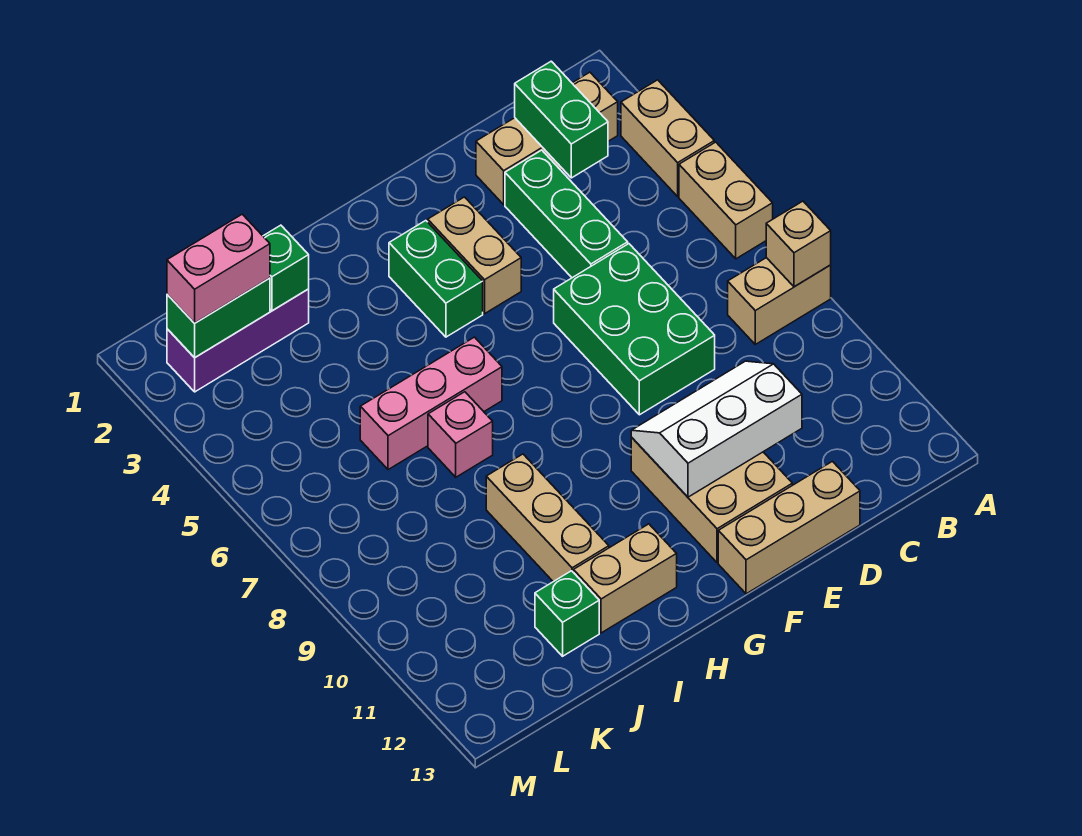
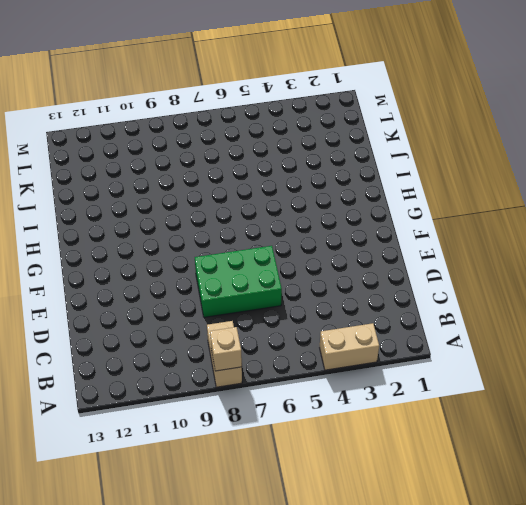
none -> tan brick A5:A6 level 1
none -> tan brick B2:D2 level 1
none -> green brick D3:D5 level 1

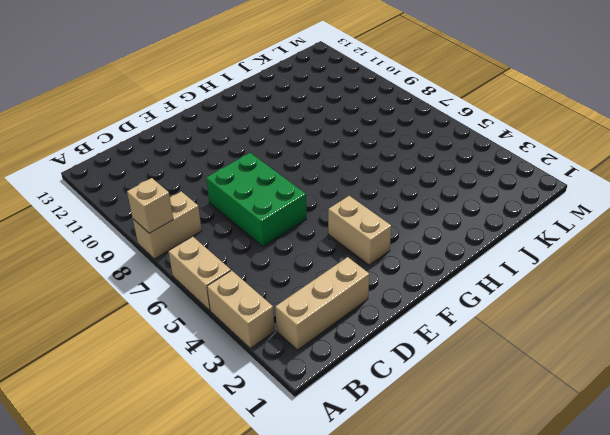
none -> green brick D3:D5 level 1
none -> tan brick D13:F13 level 1
none -> tan brick E10:F12 level 1

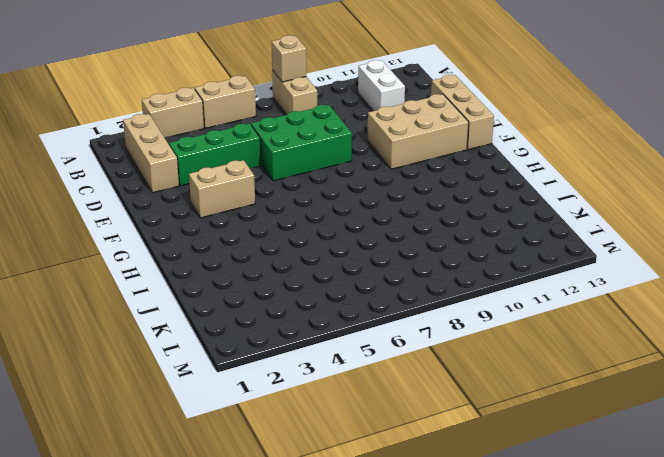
white brick B11:C11 level 1 -> none
none -> green brick G3:G4 level 1
none -> pink brick H6:J6 level 1
none -> tan brick H12:I12 level 1

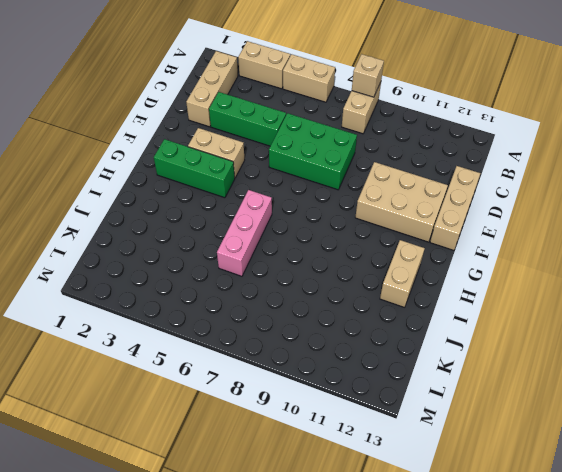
green brick G2:G4 level 1 -> green brick G3:G4 level 1
none -> pink brick I7 level 1
none -> tan brick I9:I11 level 1
none -> purple brick J2:L2 level 1

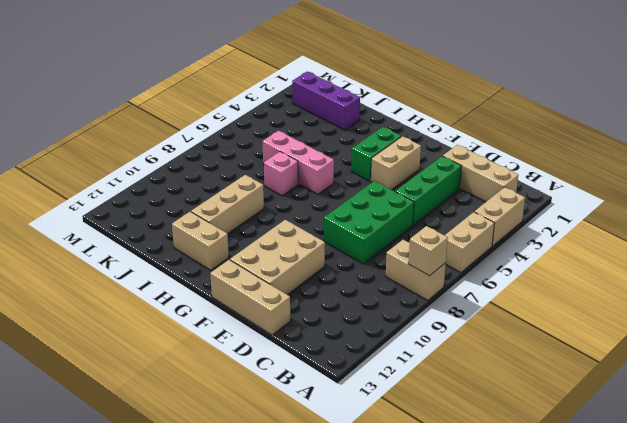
none -> green brick J12 level 1
none -> green brick C2:C3 level 2
none -> white slope D10:F11 level 2 top 11

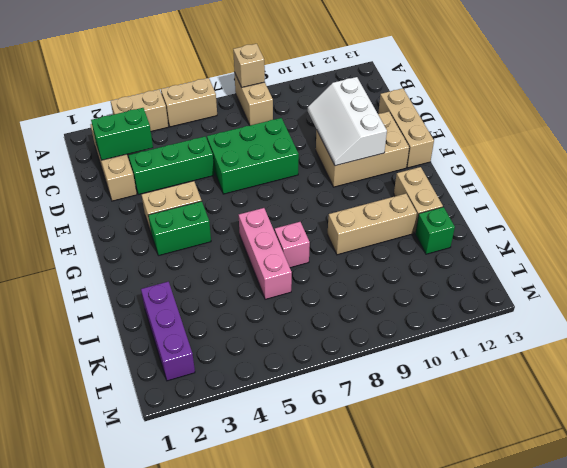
none -> green brick J2 level 2
none -> green brick K2:L2 level 2
none -> pink brick K2:L2 level 3

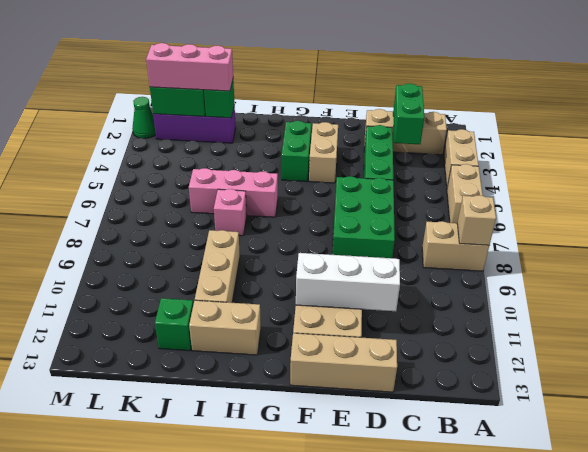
pink brick J2:L2 level 3 -> pink brick K2:L2 level 3
green cone M2 level 1 -> none

